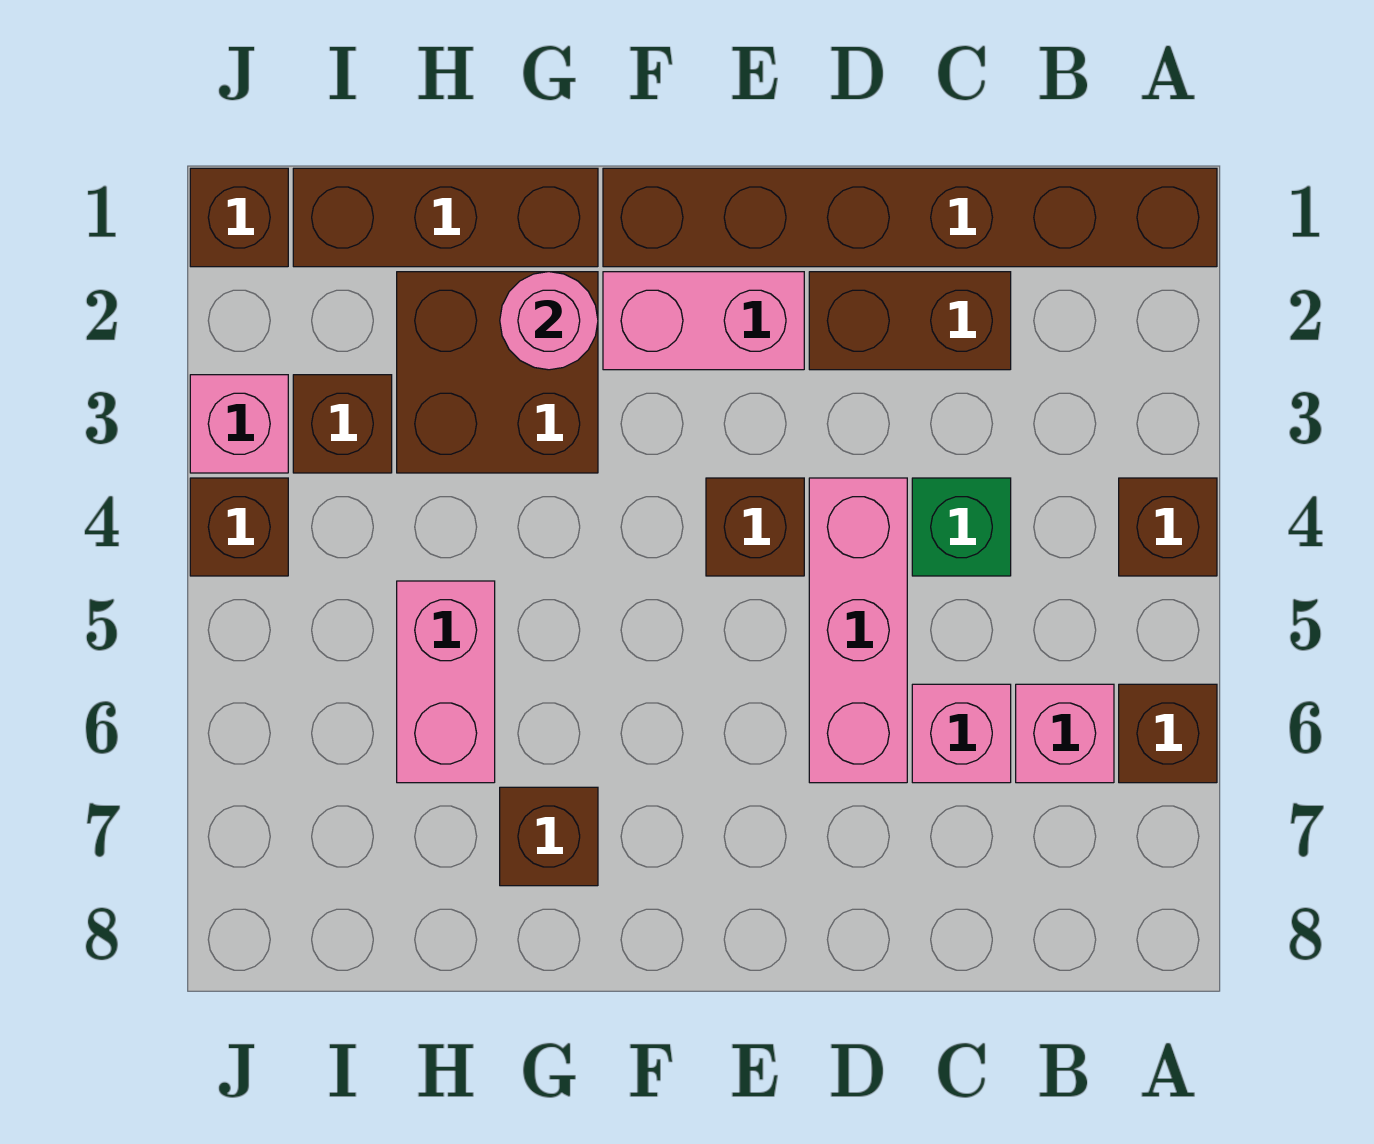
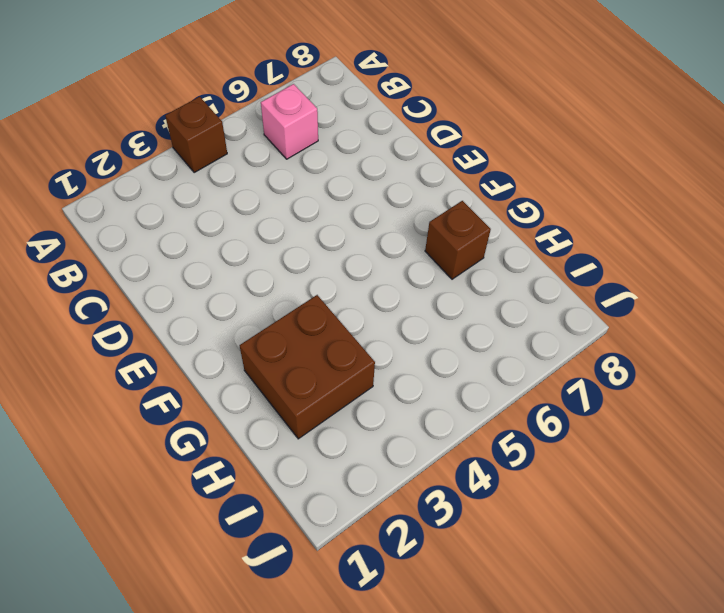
none -> brown brick A1:F1 level 1
none -> brown brick A6 level 1
none -> brown brick C2:D2 level 1

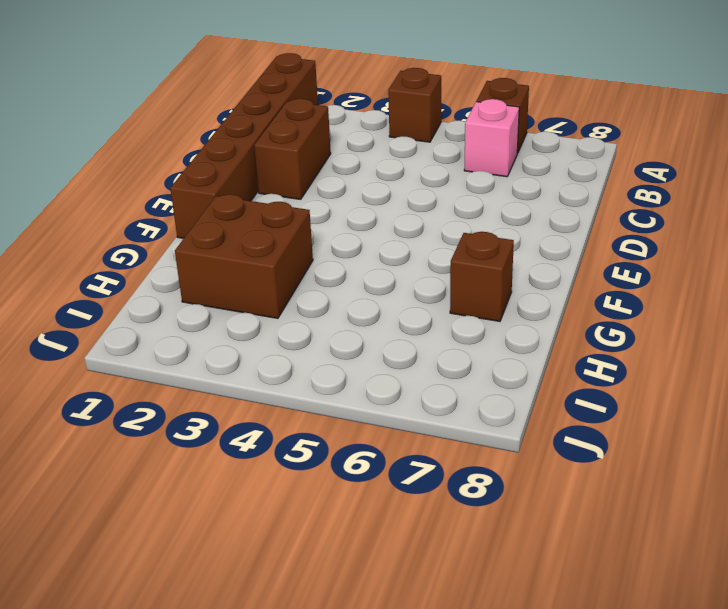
none -> green brick C4 level 1
none -> pink brick C6 level 1
none -> pink brick D4:D6 level 1

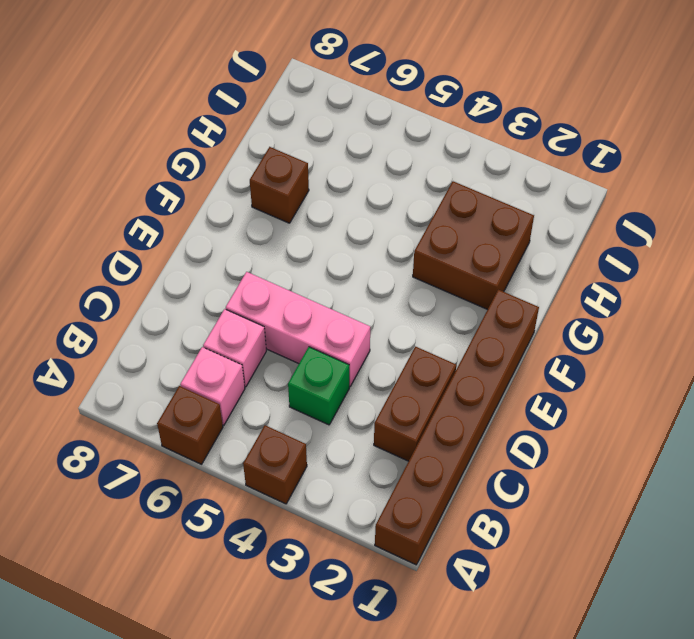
none -> pink brick E2:F2 level 1
none -> brown brick E4 level 1
none -> brown brick G1:I1 level 1

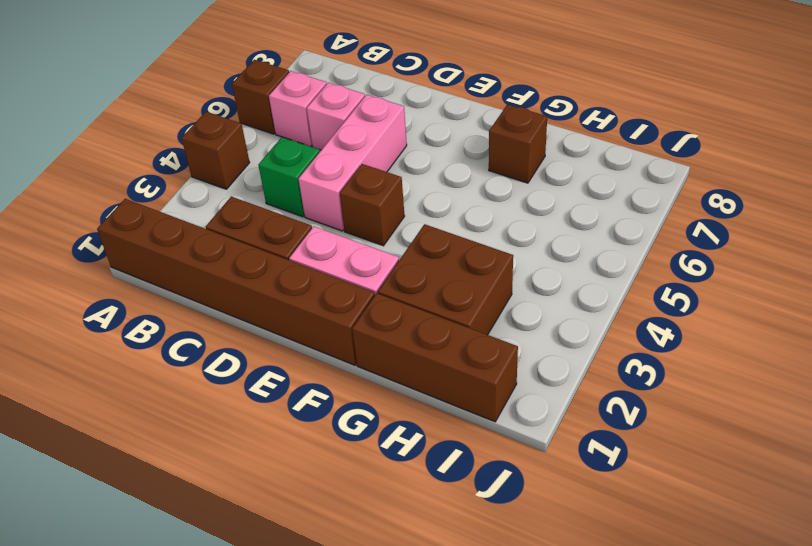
none -> pink brick H5:H6 level 1
none -> brown brick I3 level 1
none -> brown brick J1 level 1

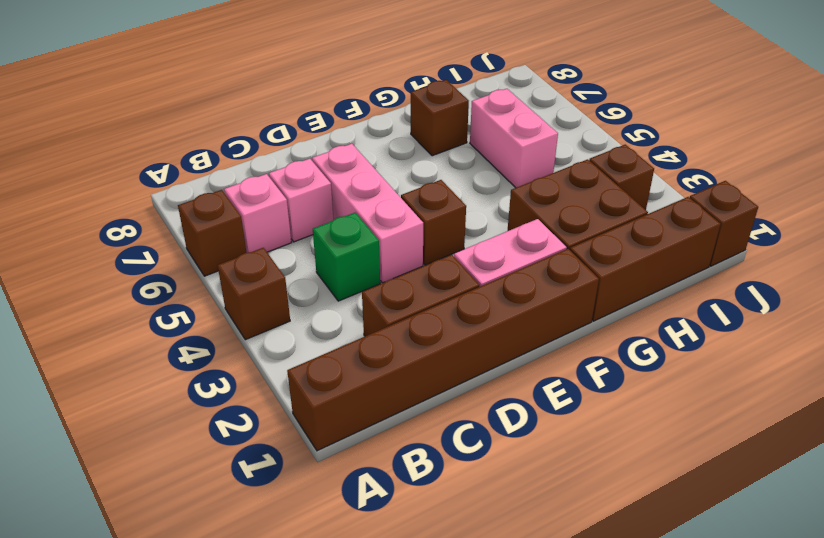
none -> pink brick J3 level 1
none -> brown brick J4 level 1
none -> pink round brick G2 level 2

